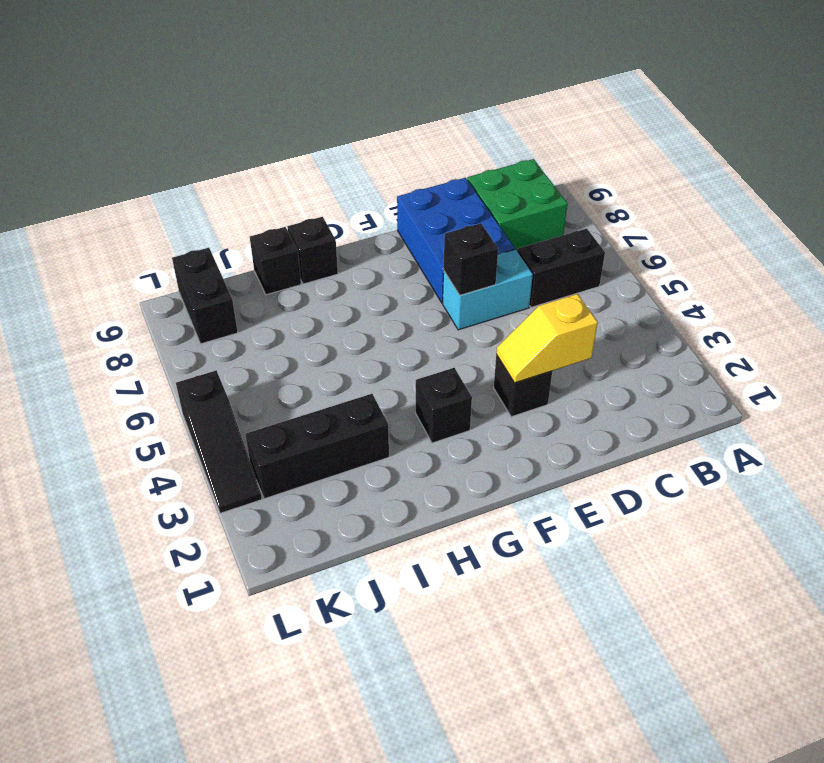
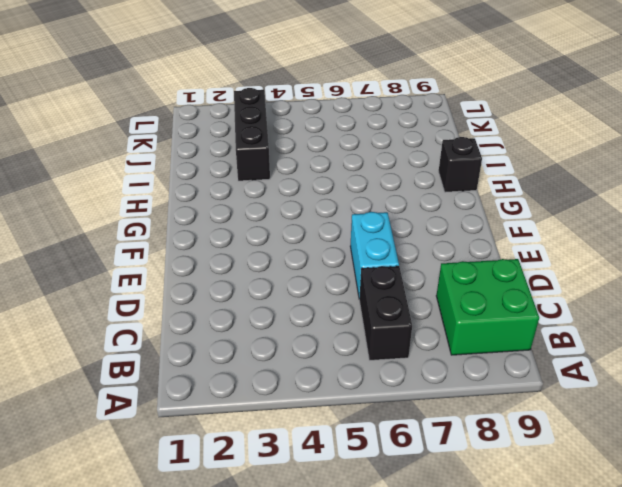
none -> blue brick D7:E9 level 1
none -> black brick E3 level 1
none -> black brick G3 level 1

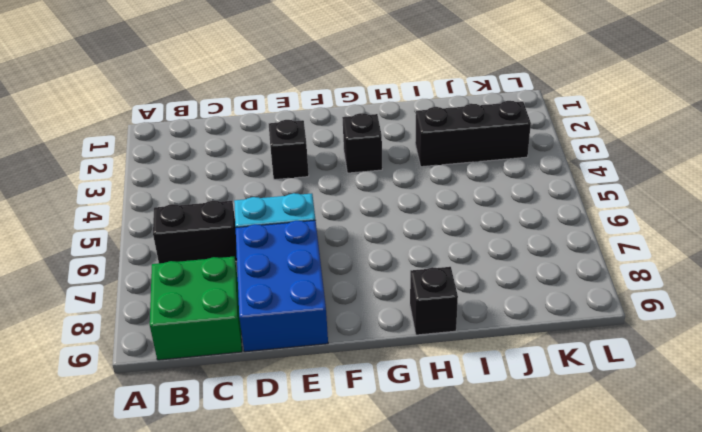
none -> black brick I9 level 1
none -> black brick K8:K9 level 1
none -> black slope L3:L5 level 1 top 5

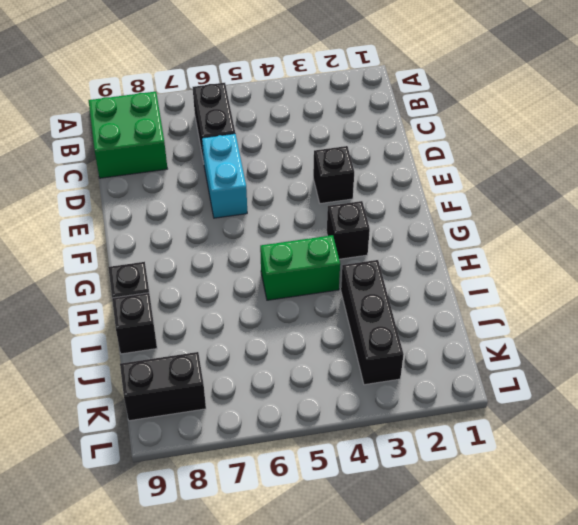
green brick H4:H5 level 1 -> none
none -> blue brick D7:E9 level 1
none -> black slope L3:L5 level 1 top 5
none -> yellow slope D3:E3 level 2 top D

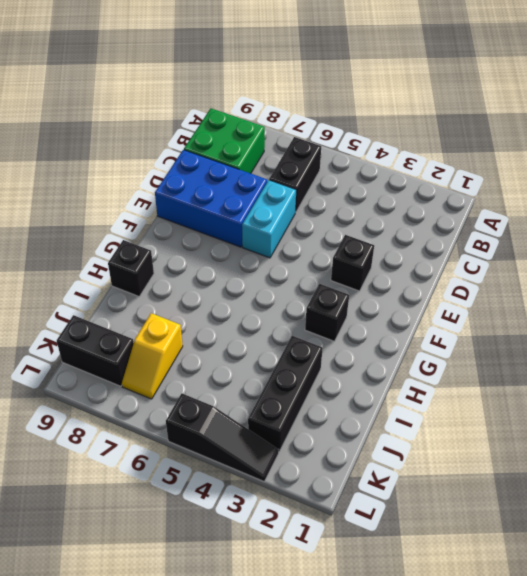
yellow slope J7:K7 level 1 top J -> yellow slope D3:E3 level 2 top D
none -> black brick I9 level 1
none -> black brick E6 level 2

